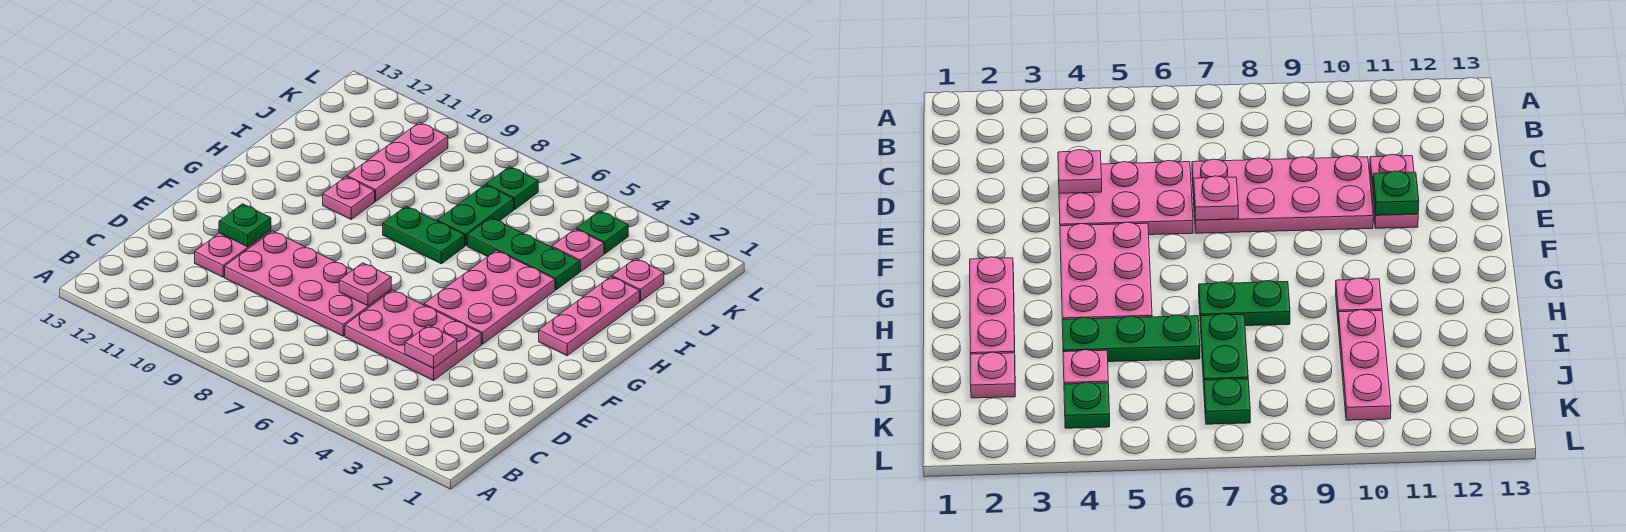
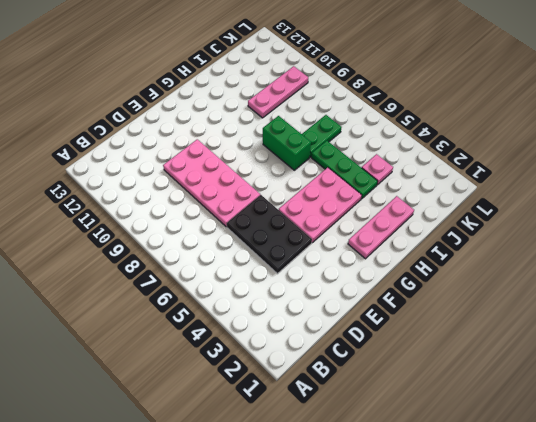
black plate D4:E6 level 1 -> pink plate D4:E6 level 1
green brick H7:H8 level 1 -> green plate H7:H8 level 1
none -> pink plate D11:E11 level 1
none -> pink plate H10 level 1
none -> pink plate J2 level 1

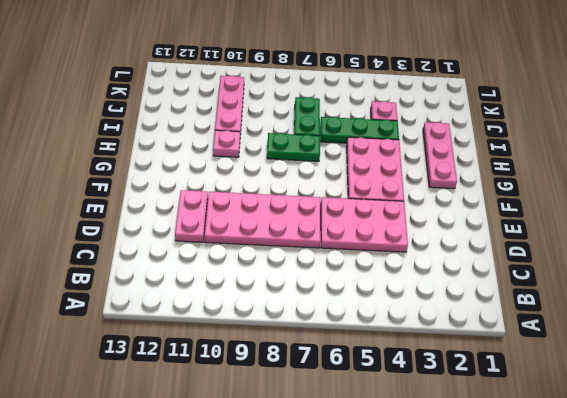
none -> pink plate J2 level 1
none -> green plate K4 level 1
none -> green plate K7 level 1

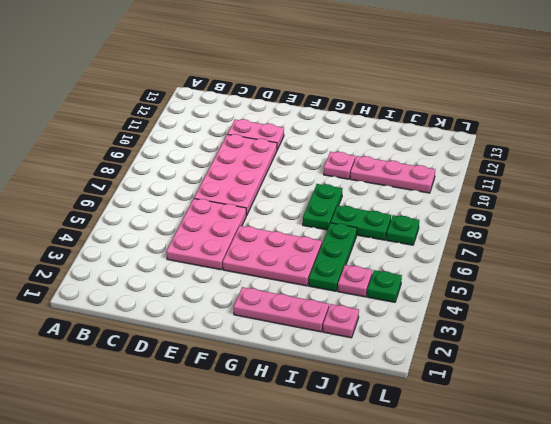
none -> pink plate D4 level 2
none -> pink plate E7 level 2
none -> green plate E11 level 2

